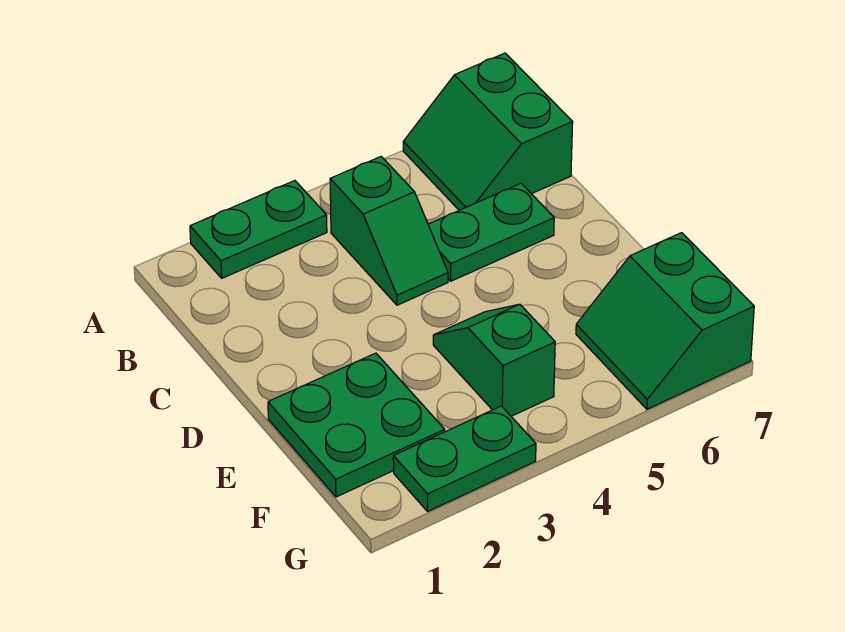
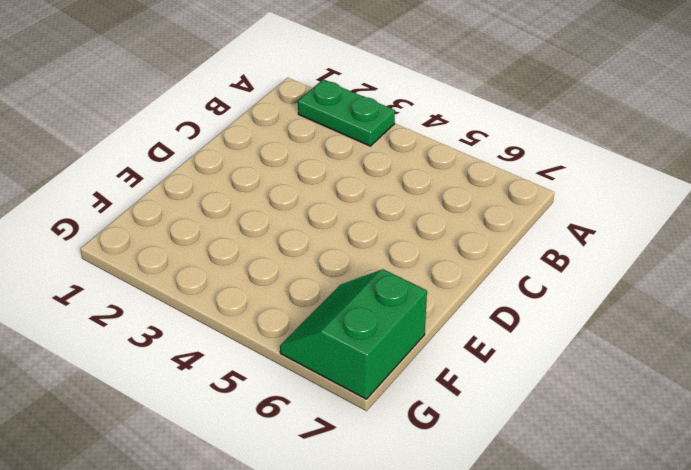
none -> green slope A6:B7 level 1 top 7
none -> green slope B4:C4 level 1 top B

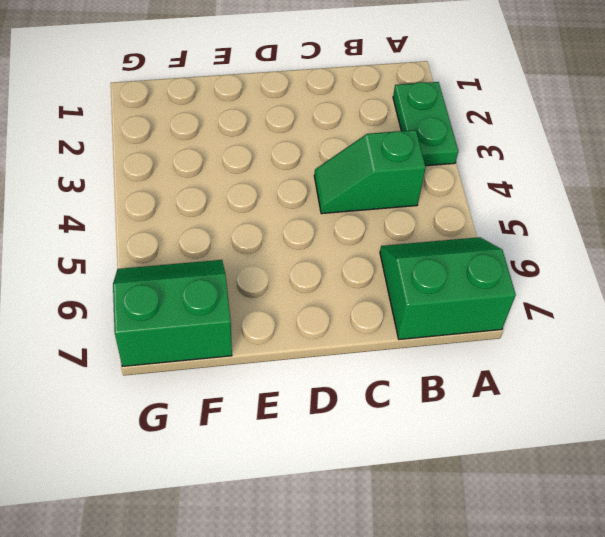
none -> green plate C5:C6 level 1
none -> green plate E1:F2 level 1

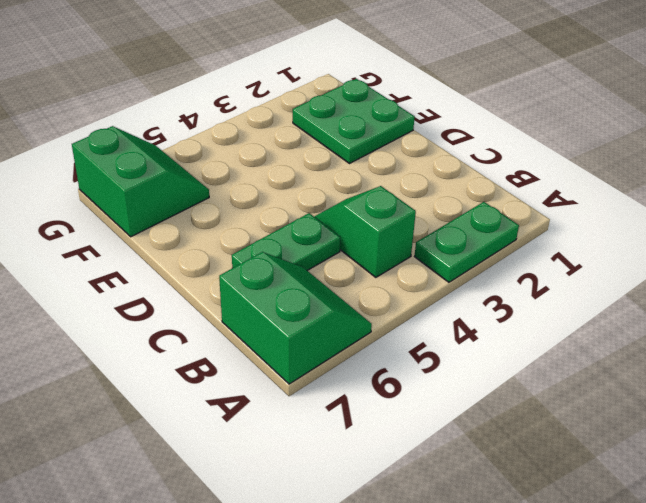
none -> green slope E4:F4 level 1 top F
none -> green plate G2:G3 level 1

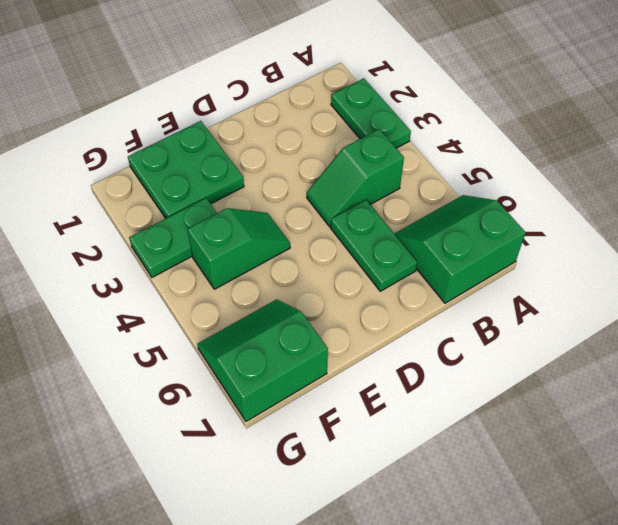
green plate F3:G3 level 1 -> green plate G2:G3 level 1

